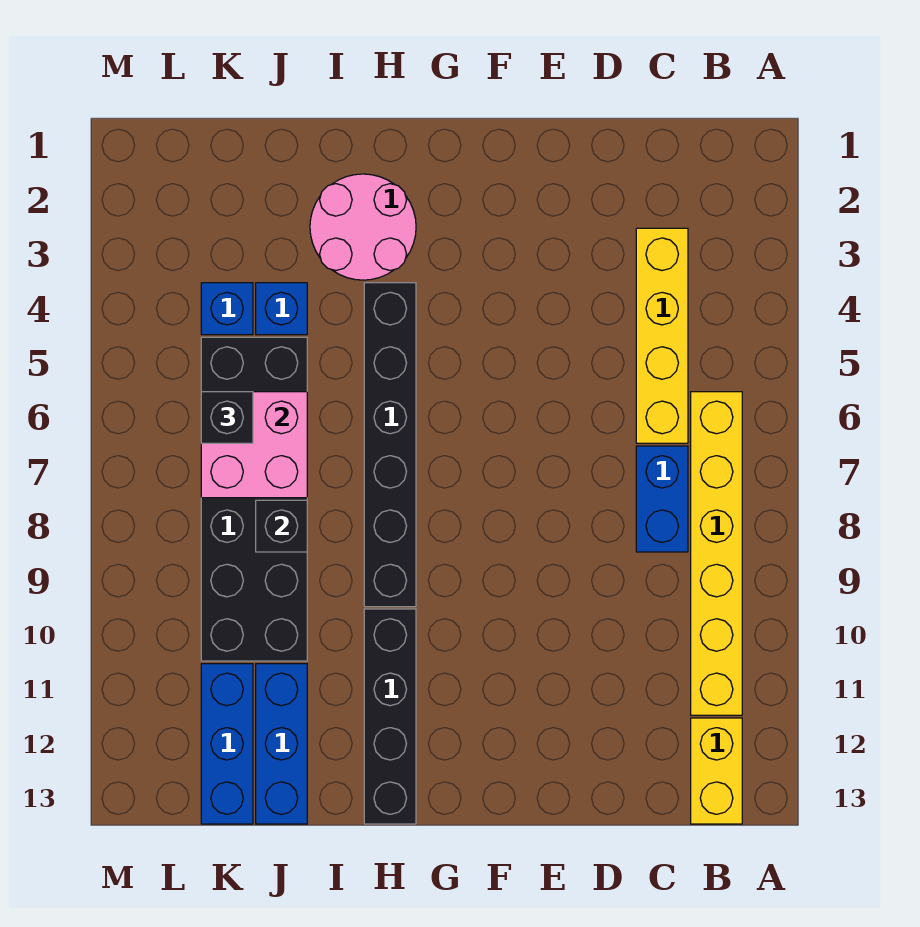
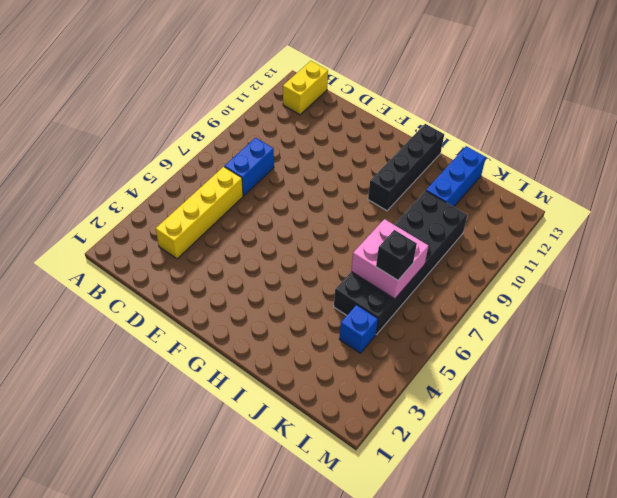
none -> yellow brick B6:B11 level 1
none -> pink round brick H2:I3 level 1
none -> black brick H4:H9 level 1

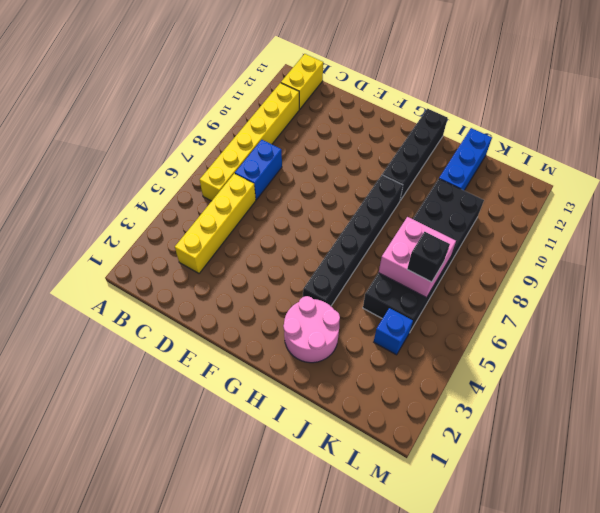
none -> blue brick J4 level 1
none -> blue brick K11:K13 level 1
none -> black brick J8 level 2

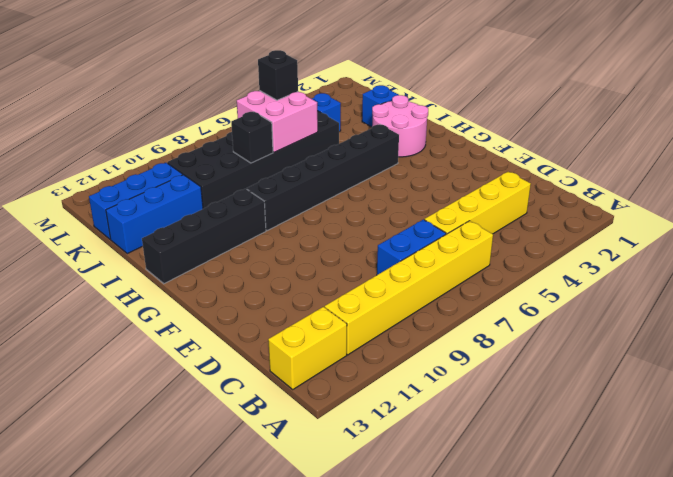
blue brick J2 level 1 -> blue brick J4 level 1

